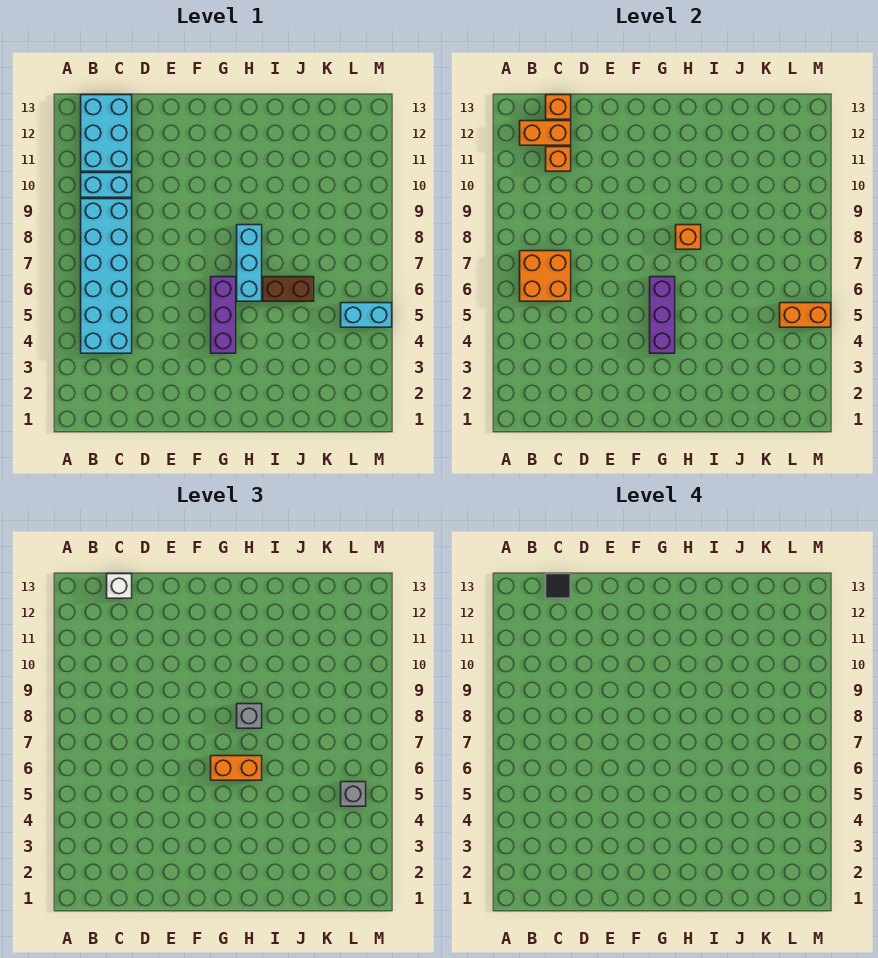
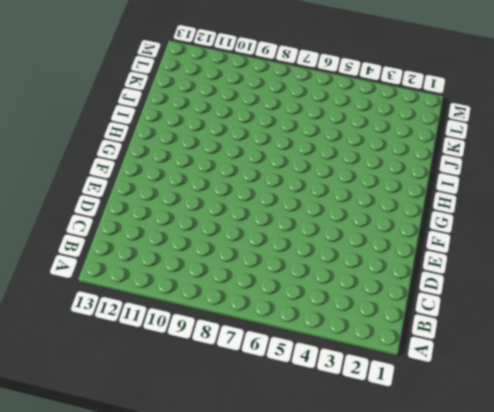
none -> cyan brick B4:C9 level 1
none -> cyan brick B10:C10 level 1
none -> cyan brick B11:C13 level 1

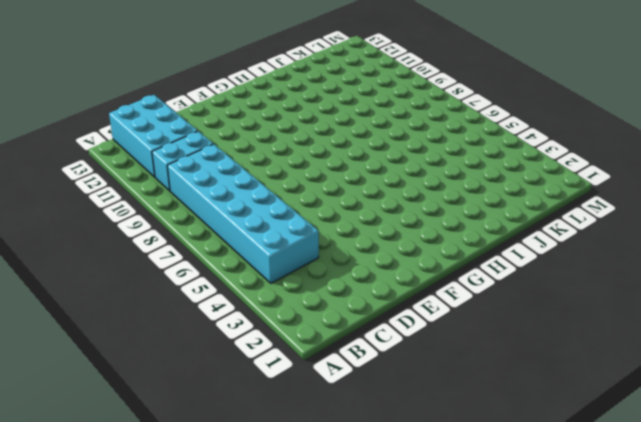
none -> purple brick G4:G6 level 1
none -> cyan brick H6:H8 level 1
none -> brown brick I6:J6 level 1

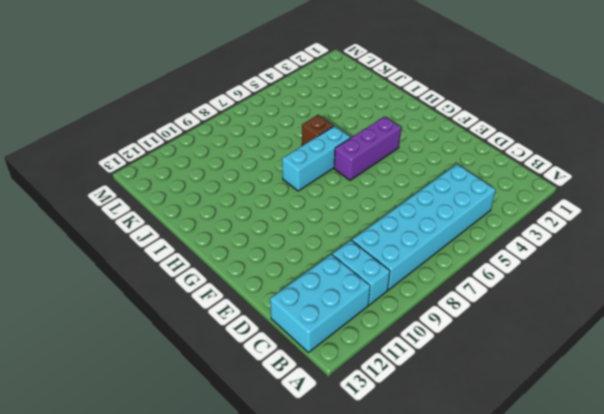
brown brick I6 level 1 -> brown brick I6:J6 level 1
none -> cyan brick L5:M5 level 1
none -> orange brick B6:C7 level 2
none -> orange brick B12:C12 level 2

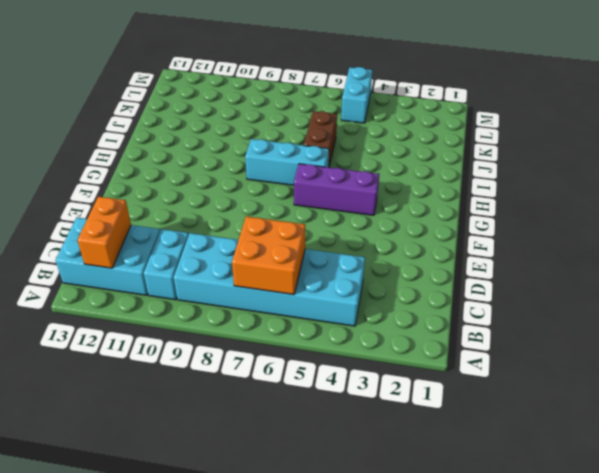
none -> orange brick C11 level 2
none -> orange brick C13 level 2
none -> purple brick G4:G6 level 2

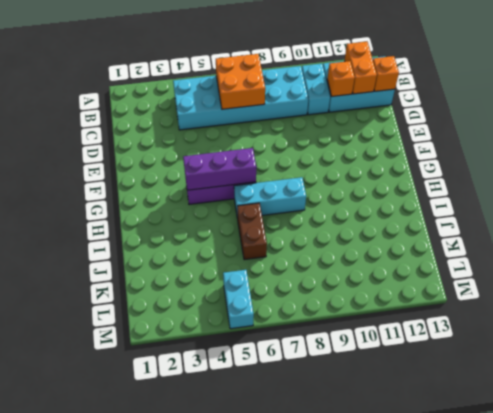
none -> orange brick H8 level 2
none -> orange brick L5:M5 level 2
none -> white brick C13 level 3

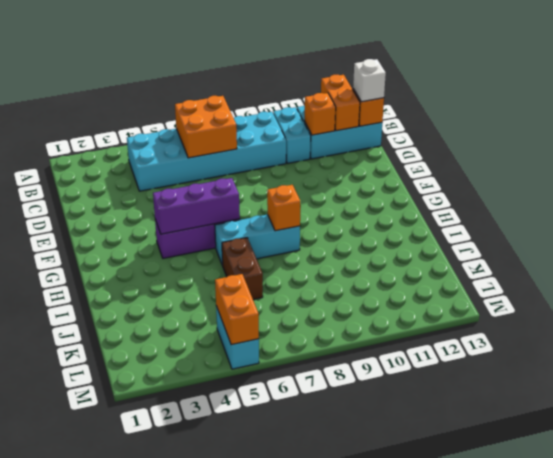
none -> orange brick G6:H6 level 3
none -> grey brick H8 level 3
none -> grey brick L5 level 3

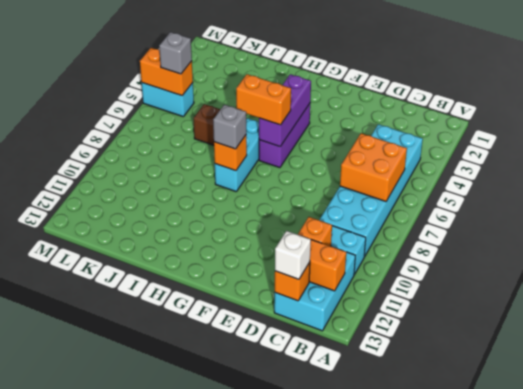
none -> black tile C13 level 4

